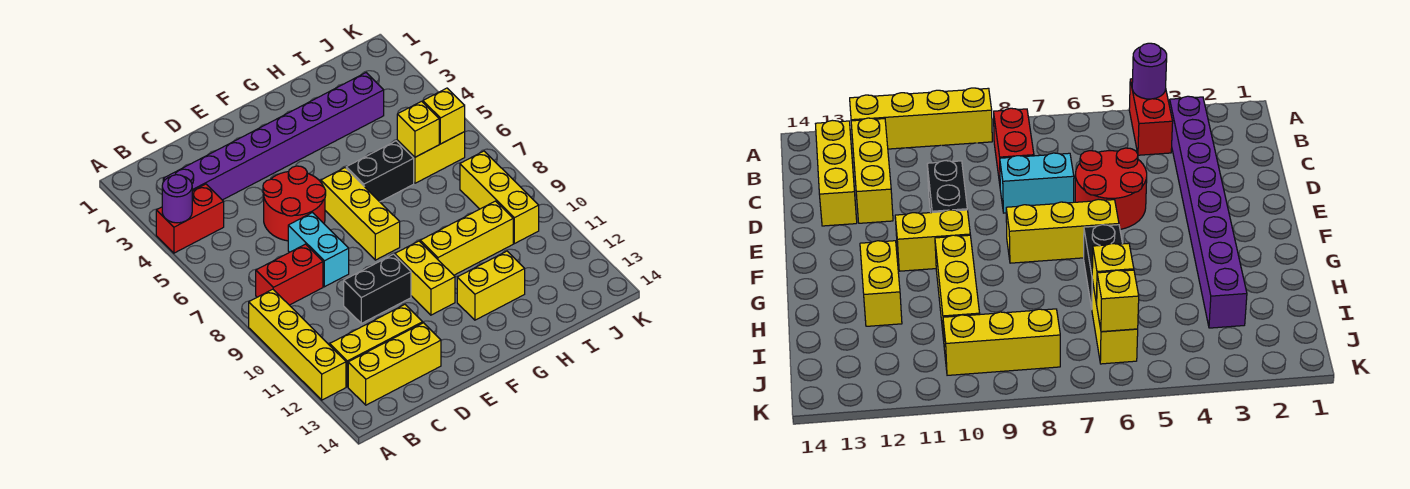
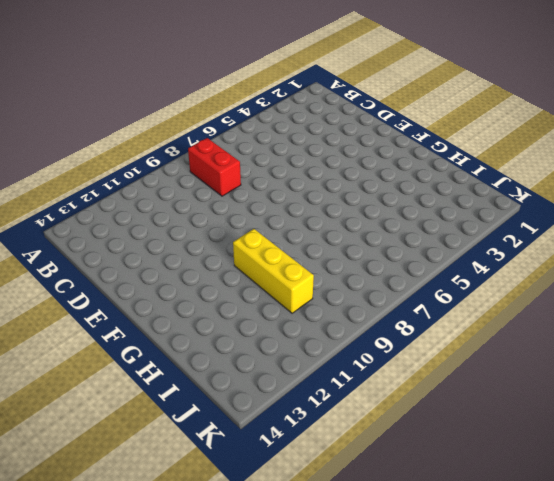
none -> red brick A4:B4 level 1
none -> yellow brick A9:A12 level 1
none -> purple brick B3:I3 level 1

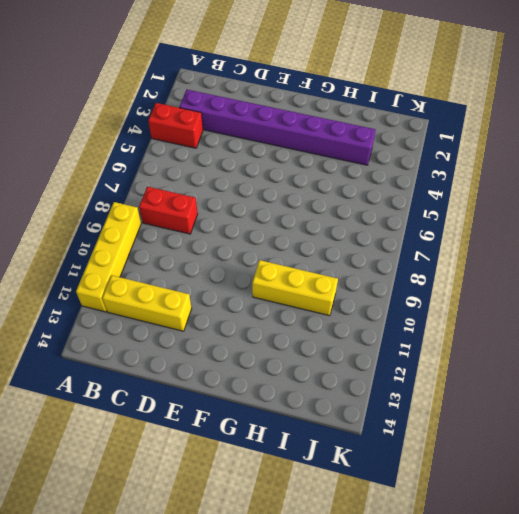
none -> yellow brick B13:D13 level 1
none -> red round brick D5:E6 level 1
none -> cyan brick D7:D8 level 1

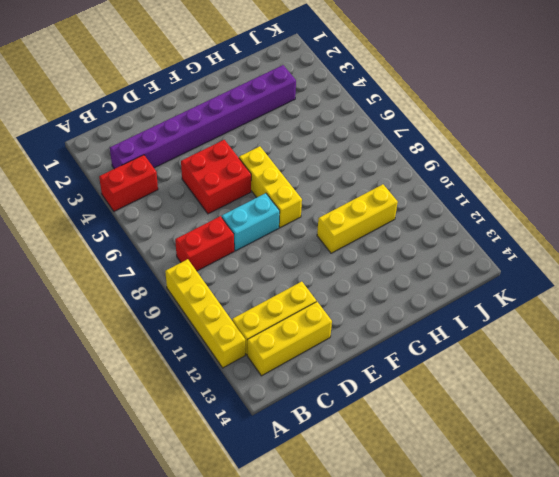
red brick D5:E6 level 1 -> red round brick D5:E6 level 1
cyan brick D8:E8 level 1 -> cyan brick D7:D8 level 1
none -> black brick D10:E10 level 1
none -> yellow brick F10:F11 level 1
none -> black brick G6:H6 level 1

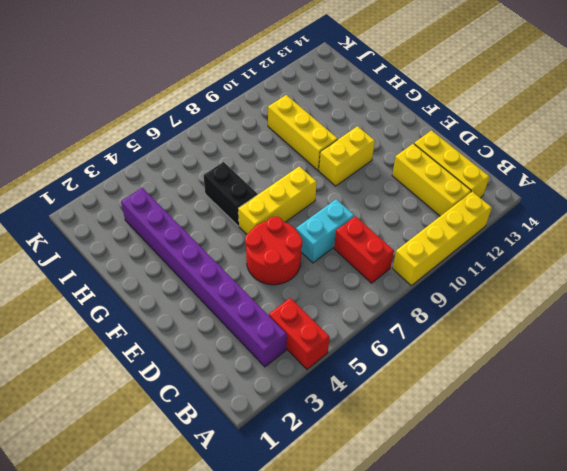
none -> black brick D10:E10 level 1
none -> yellow brick G12:H12 level 1
none -> yellow brick I6:J6 level 1

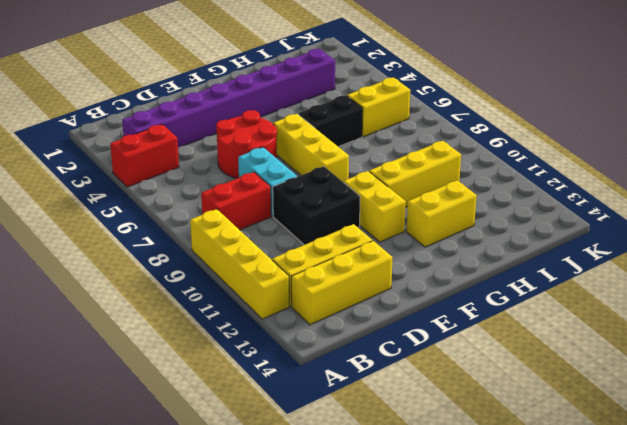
black brick D9:E10 level 1 -> black brick D10:E10 level 1
none -> yellow brick J8:J10 level 1
none -> purple round brick A4 level 2
none -> yellow brick I6 level 2

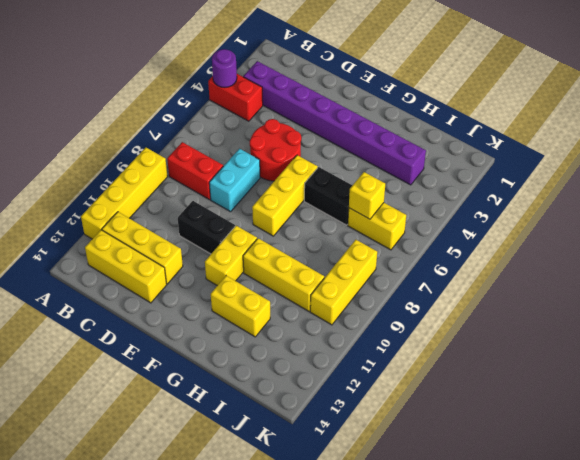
none -> yellow brick J6 level 2

